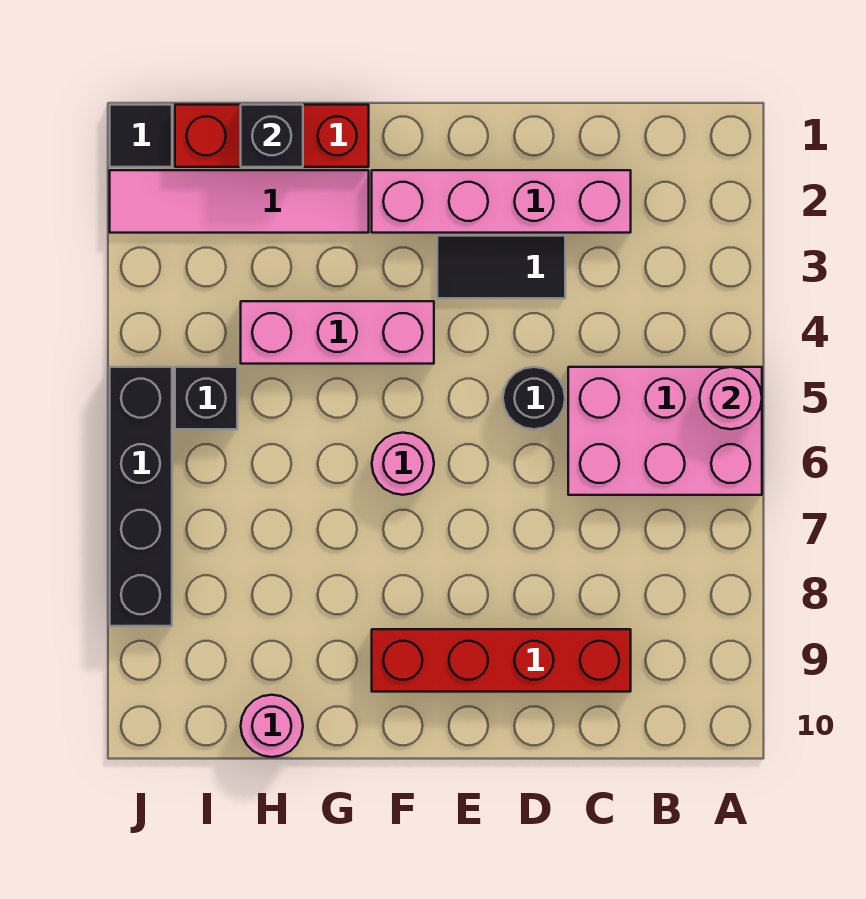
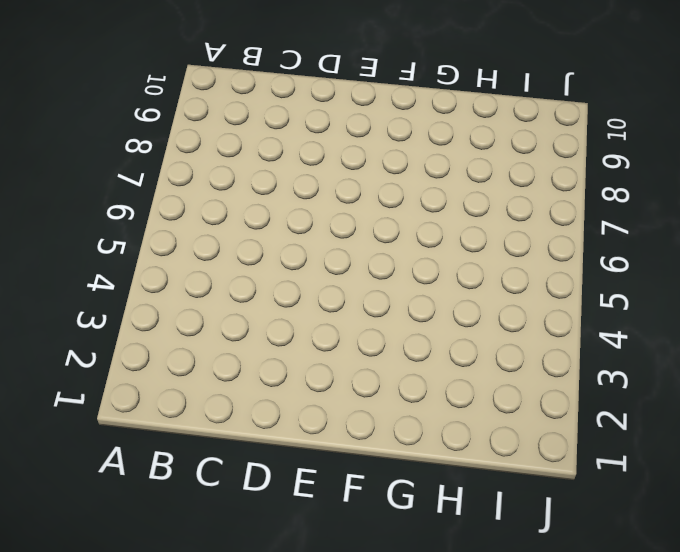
none -> pink brick A5:C6 level 1
none -> pink brick C2:F2 level 1
none -> red brick C9:F9 level 1

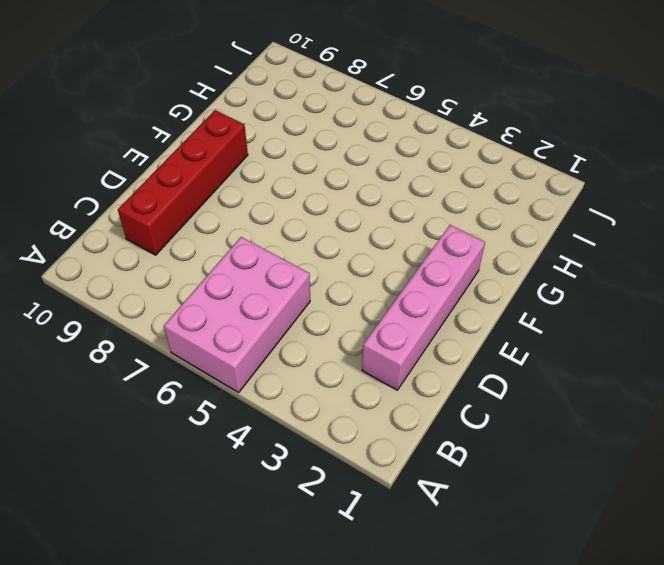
none -> black tile D3:E3 level 1
none -> black round brick D5 level 1
none -> pink brick F4:H4 level 1

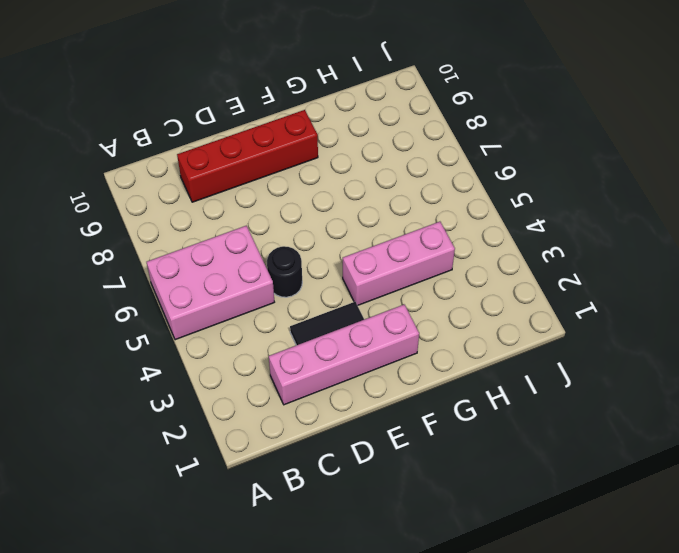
none -> pink round brick F6 level 1
none -> red brick G1:I1 level 1
none -> pink tile G2:J2 level 1

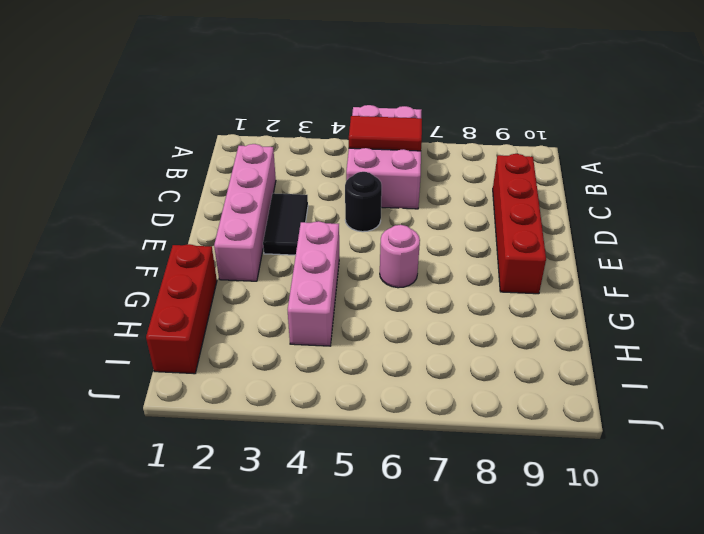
red tile B5:B6 level 2 -> none
none -> pink tile G2:J2 level 1
none -> pink round brick H10 level 1
none -> black brick I5 level 1

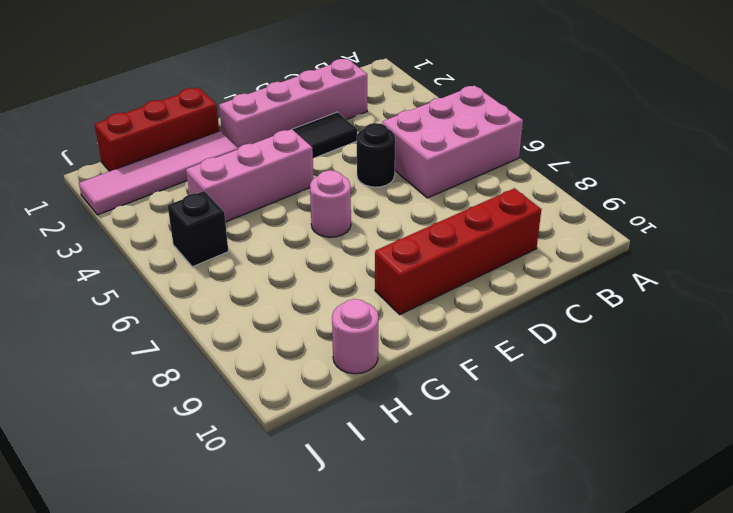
none -> black tile J1 level 1
none -> black brick J5:J8 level 1
none -> pink round brick A5 level 2

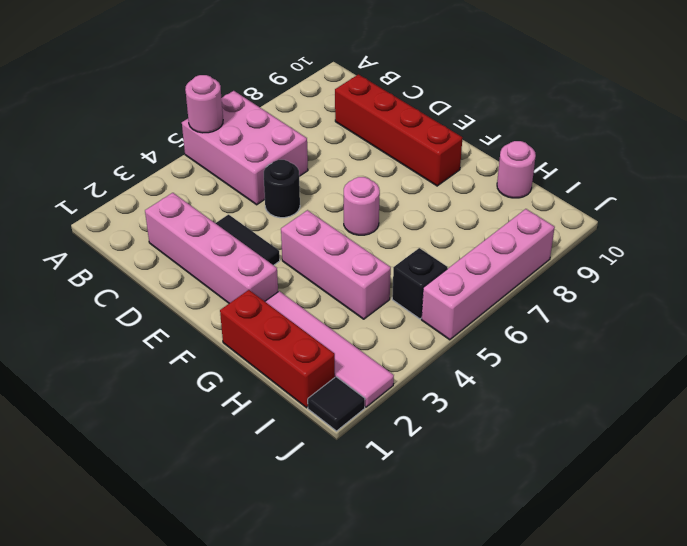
pink brick J5:J8 level 1 -> black brick J5:J8 level 1
none -> black brick H1 level 2

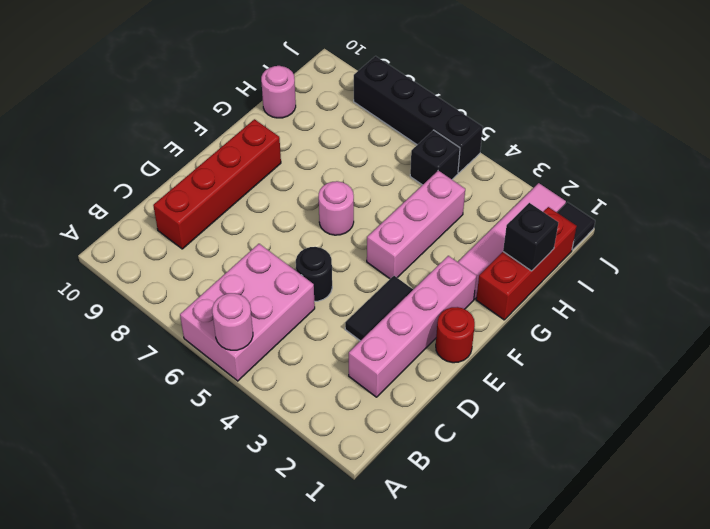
red round brick E1 level 1 -> none

